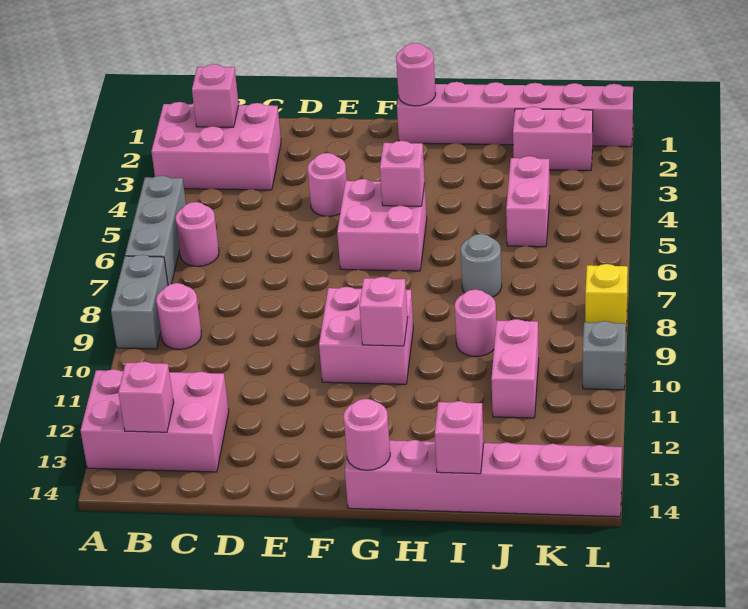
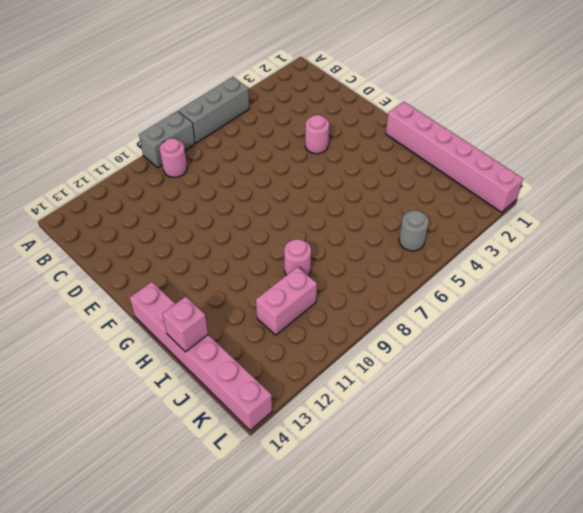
grey round brick K5 level 1 -> grey round brick I7 level 1
none -> pink brick A2:C3 level 1
none -> pink brick A12:C13 level 1
none -> pink round brick B6 level 1

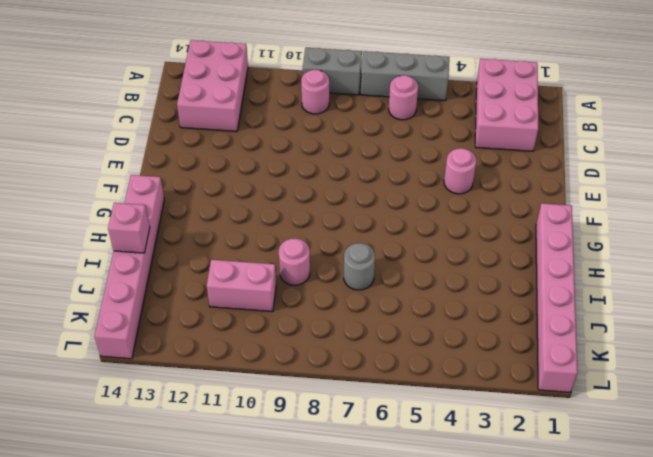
none -> pink brick F5:G6 level 1
none -> pink brick F9:G10 level 1
none -> pink brick J2:K2 level 1

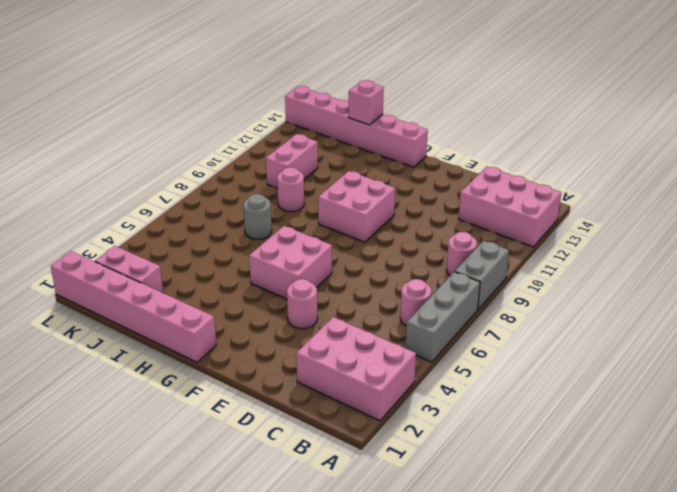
none -> pink brick J4:J5 level 1
none -> yellow brick L8 level 1
none -> grey brick L10 level 1

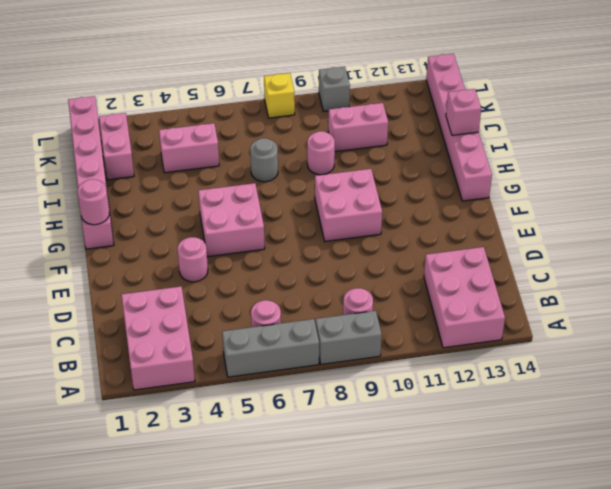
none -> pink brick B2 level 2
none -> pink brick B13 level 2
none -> pink brick G5 level 2

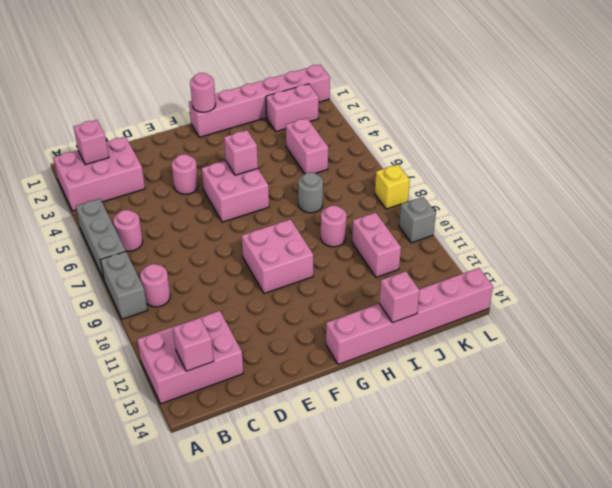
none -> pink brick G10 level 2
none -> pink round brick G14 level 2

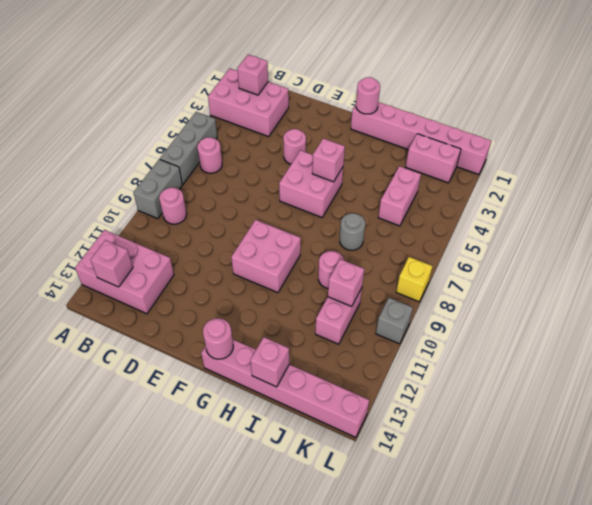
pink brick J10 level 2 -> pink brick G10 level 2

